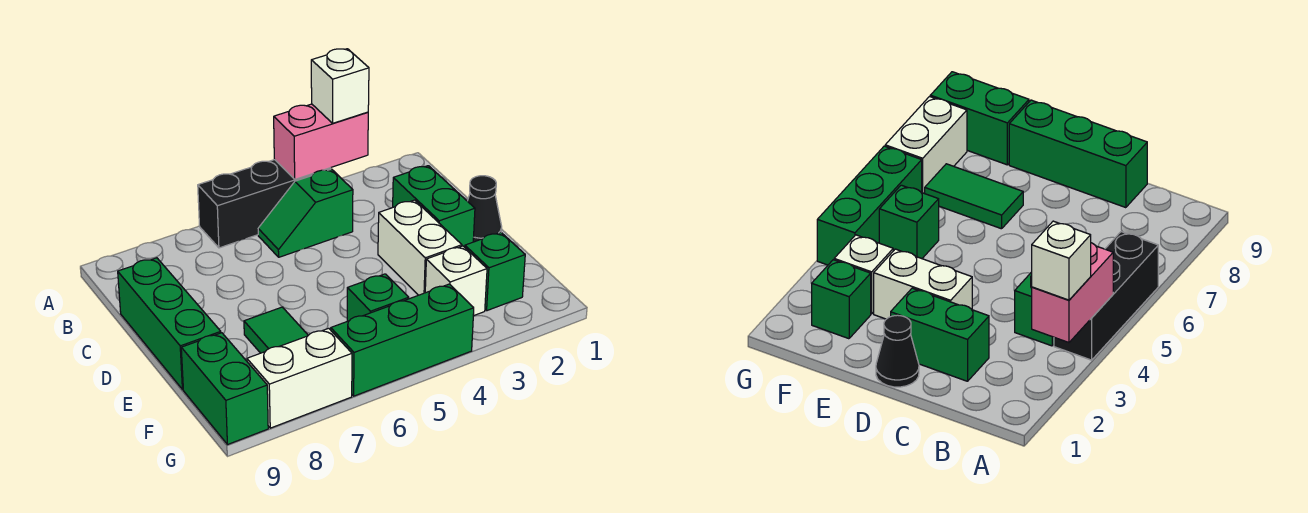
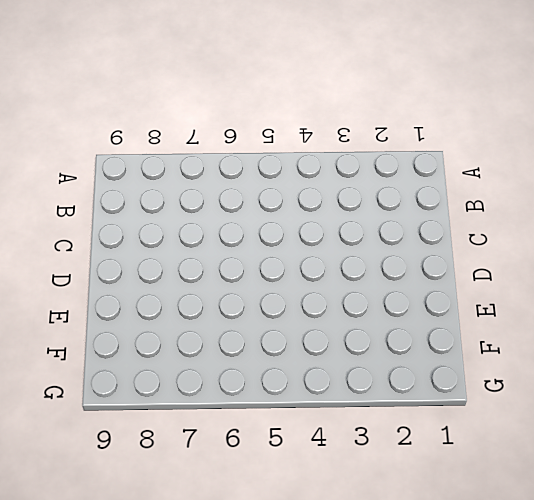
none -> black brick A4:A6 level 1
none -> green slope B4:B5 level 1 top 4
none -> green brick C2:D2 level 1

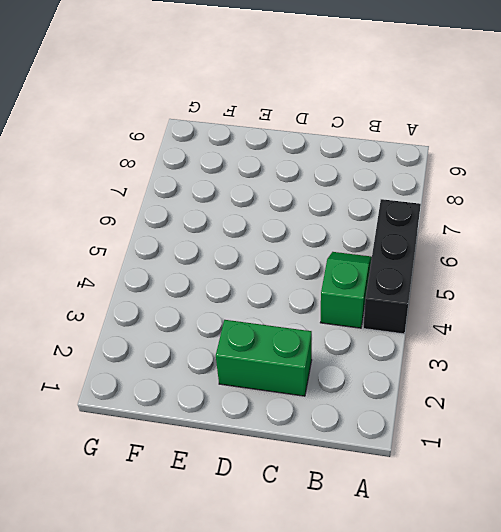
none -> green brick C9:E9 level 1
none -> black cone D1 level 1
none -> white brick D3:E3 level 1

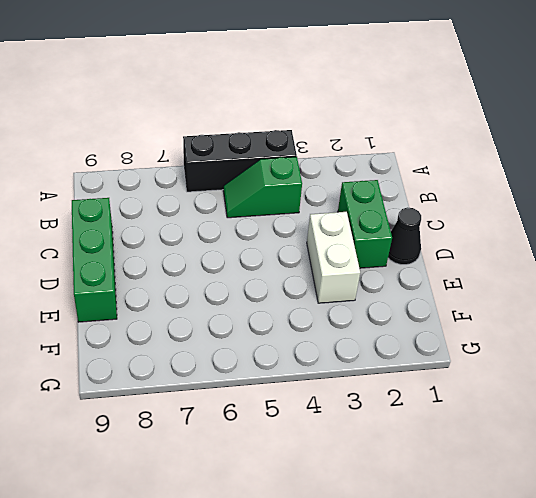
none -> green tile E7:F7 level 1
none -> green brick F2 level 1
none -> white brick F3 level 1

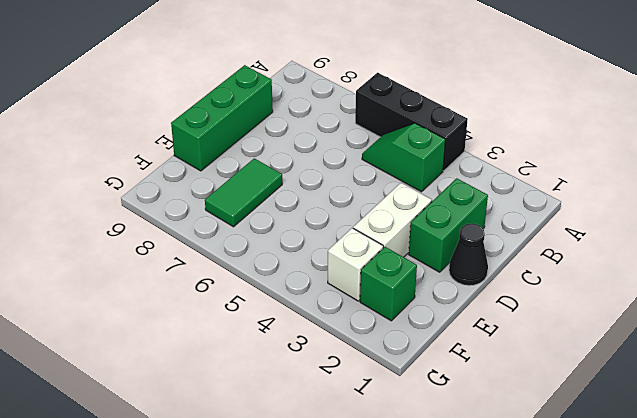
none -> green brick F5 level 1
none -> green brick F9:G9 level 1
none -> green brick G4:G6 level 1

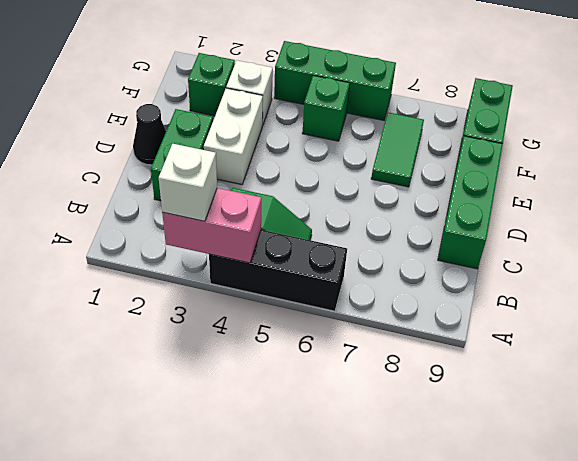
none -> white brick G7:G8 level 1

